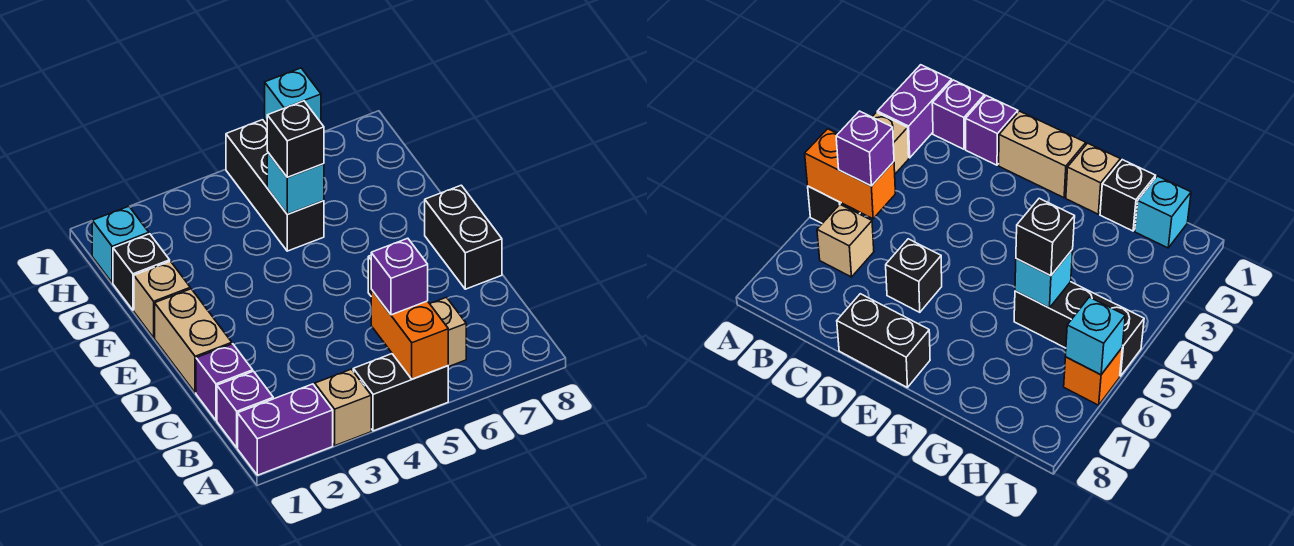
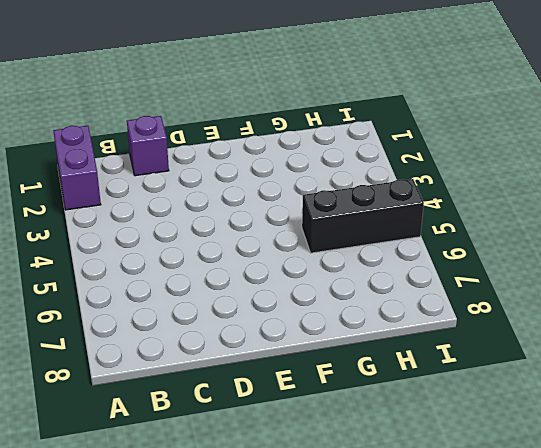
none -> tan brick A3 level 1
none -> black brick A4:A5 level 1
none -> purple brick B1 level 1

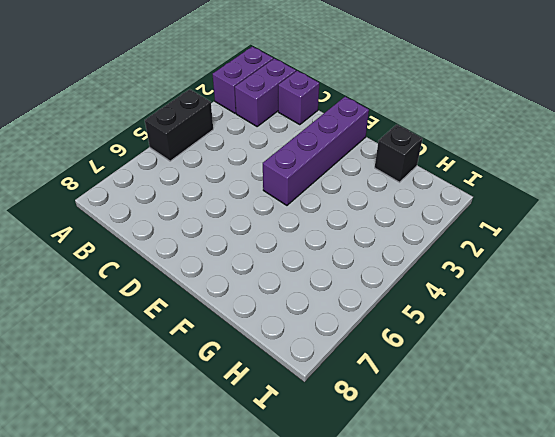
purple brick B1:B2 level 1 -> purple brick B1 level 1
purple brick E1:E4 level 1 -> tan brick D1:E1 level 1
none -> tan brick A3 level 1
none -> tan brick B6 level 1
none -> black brick D6 level 1

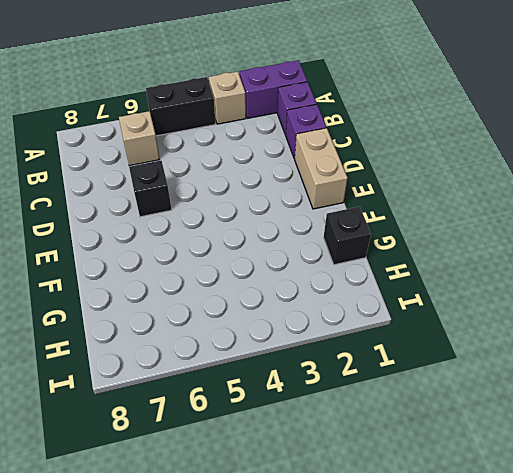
none -> black brick D8:E8 level 1
none -> tan brick F1 level 1
none -> black brick G5:I5 level 1

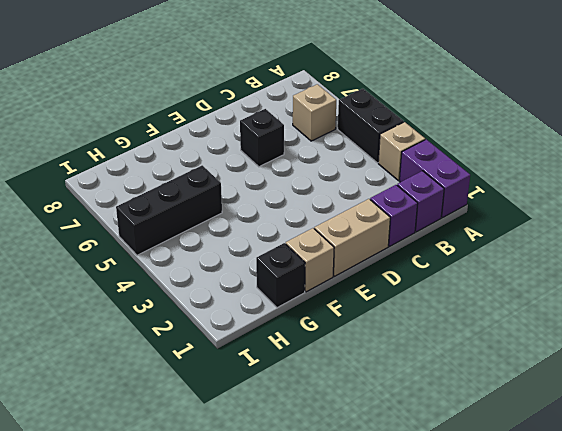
none -> black brick D8:E8 level 1
none -> cyan brick H1 level 1
none -> orange brick I6 level 1

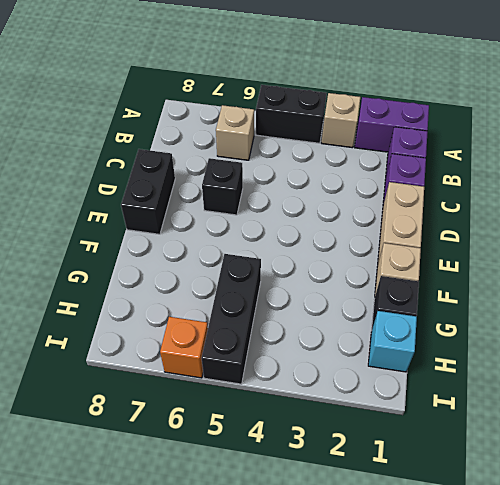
none -> orange brick A5:B5 level 2
none -> cyan brick G5 level 2
none -> cyan brick I6 level 2

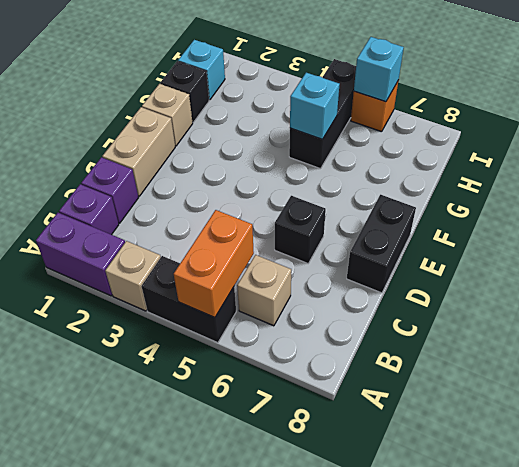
none -> purple brick B5 level 3
none -> black brick G5 level 3

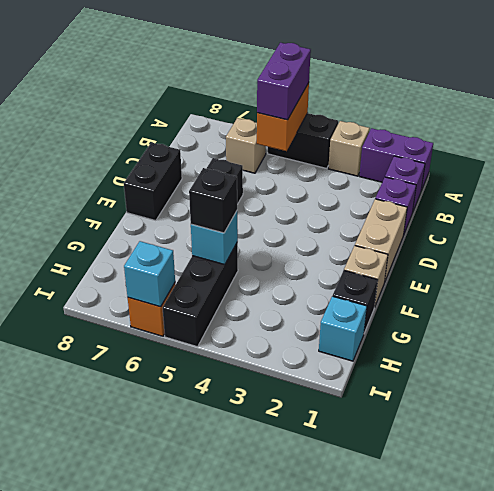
purple brick A5:B5 level 3 -> purple brick B5 level 3

